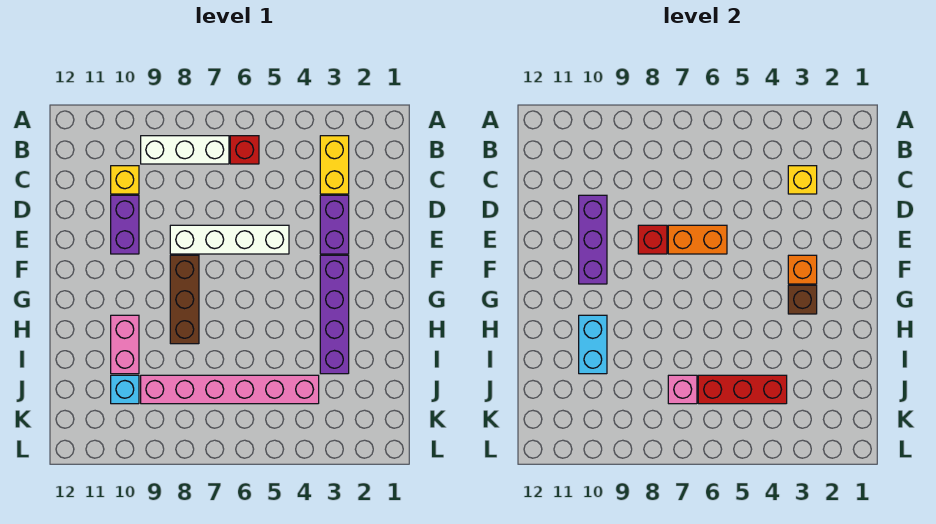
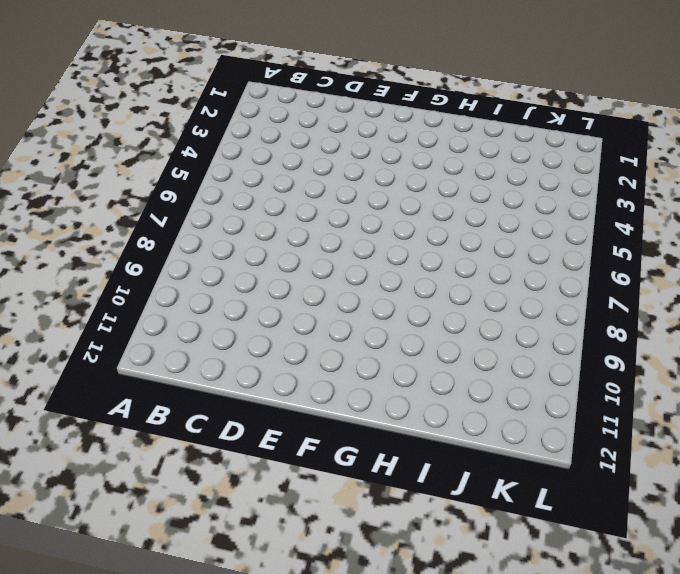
none -> yellow brick B3:C3 level 1
none -> red brick B6 level 1
none -> white brick B7:B9 level 1

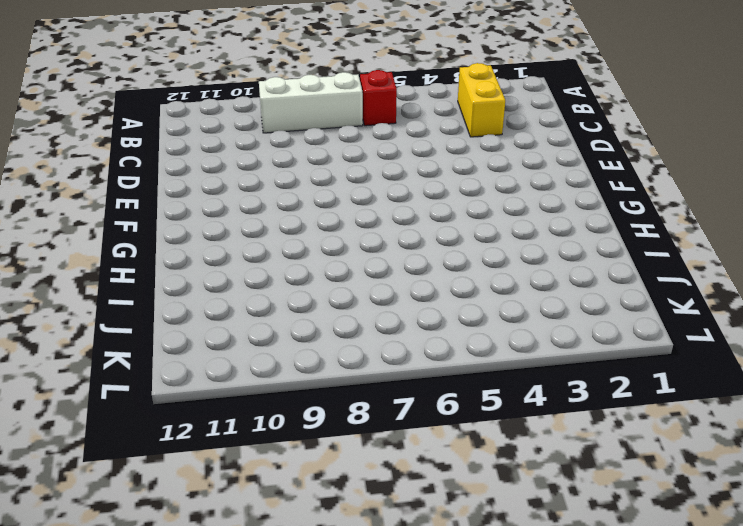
none -> yellow brick C10 level 1
none -> purple brick D3:E3 level 1
none -> purple brick D10:E10 level 1

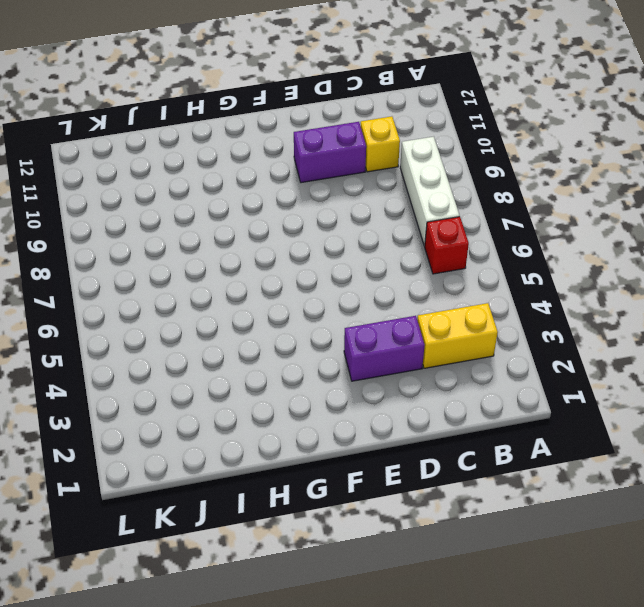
none -> white brick E5:E8 level 1
none -> purple brick F3:I3 level 1
none -> brown brick F8:H8 level 1

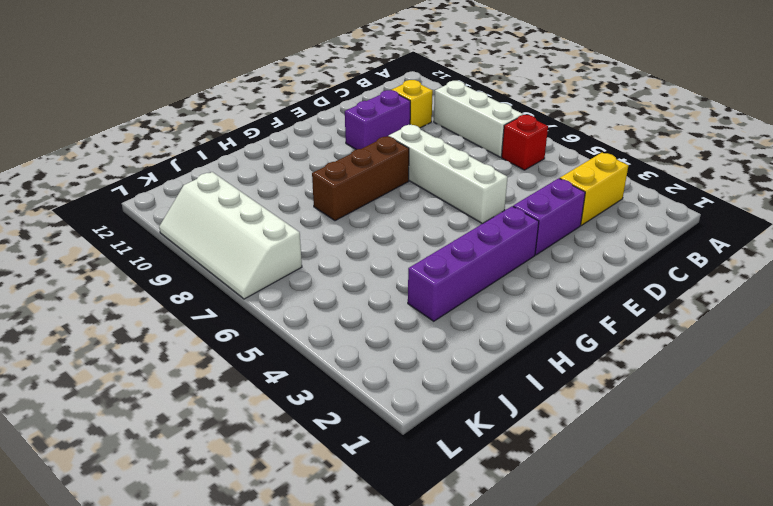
white slope K7:L10 level 1 top K -> none
none -> pink brick H10:I10 level 1
none -> pink brick J4:J9 level 1
none -> cyan brick J10 level 1

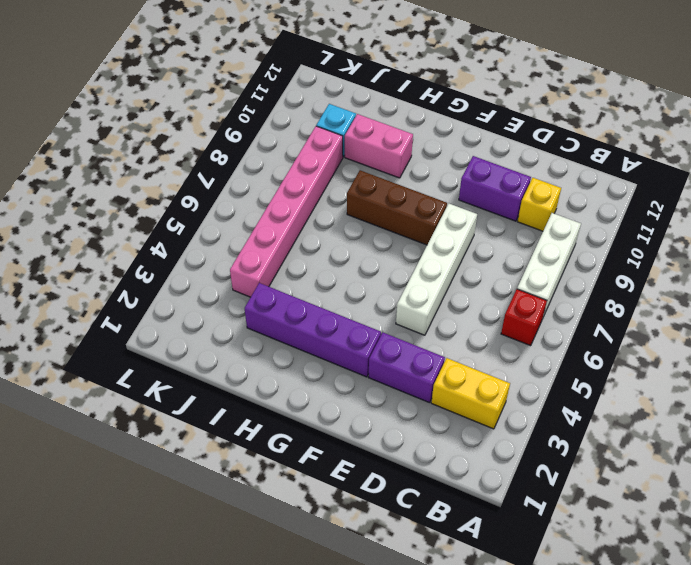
none -> yellow brick C3 level 2
none -> purple brick D10:F10 level 2
none -> orange brick E6:E7 level 2

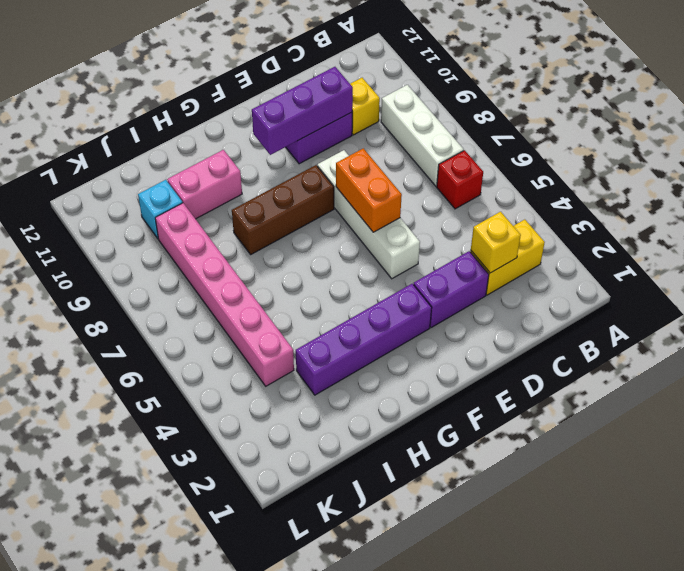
none -> red brick E8 level 2
none -> orange brick F3 level 2
none -> brown brick G3 level 2

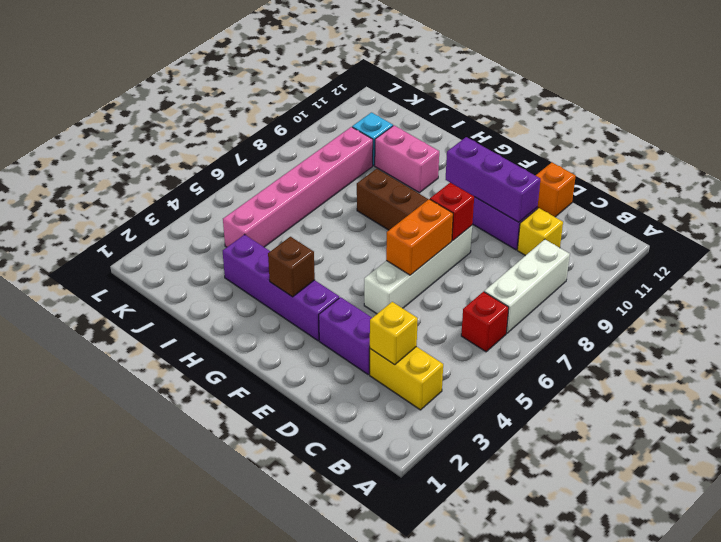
orange brick D12 level 1 -> orange brick F3 level 2
none -> cyan brick H10:I10 level 2
none -> red brick J4:J6 level 2
none -> pink brick J7 level 2

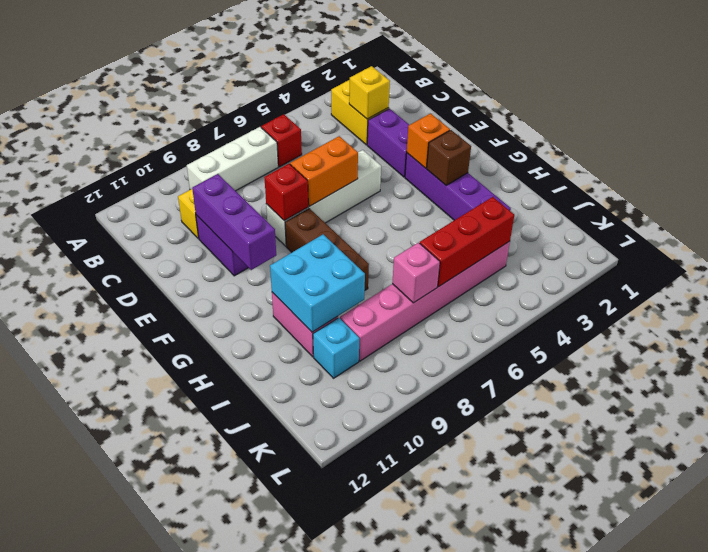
cyan brick H9:I10 level 2 -> cyan brick H10:I10 level 2

